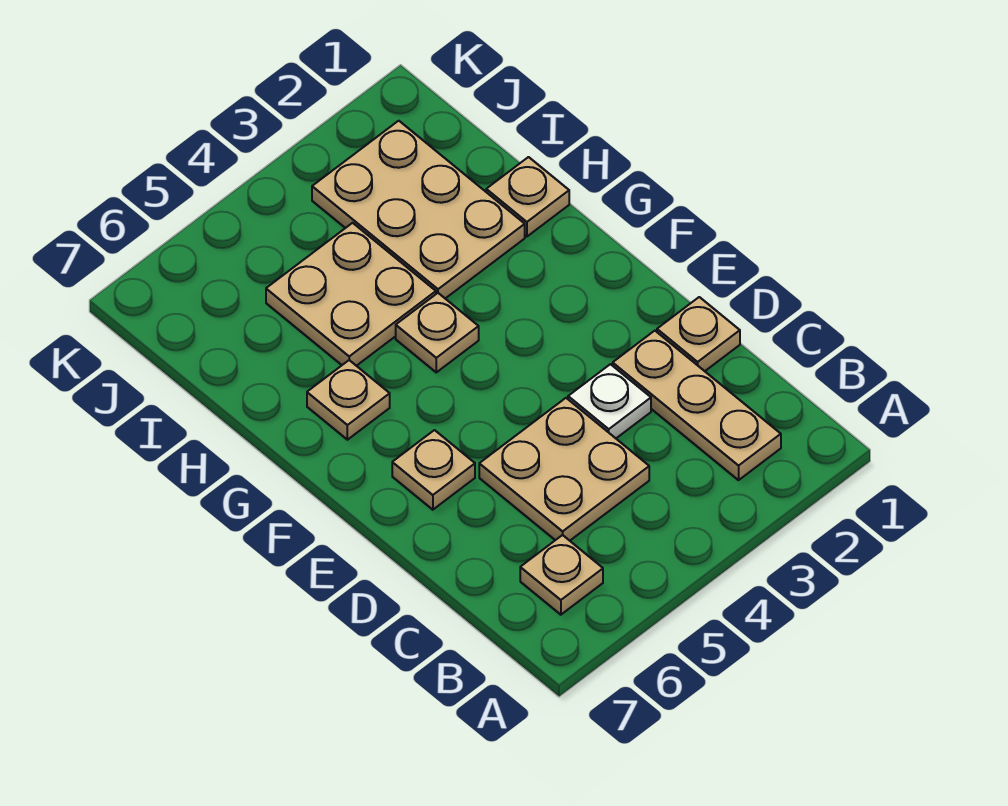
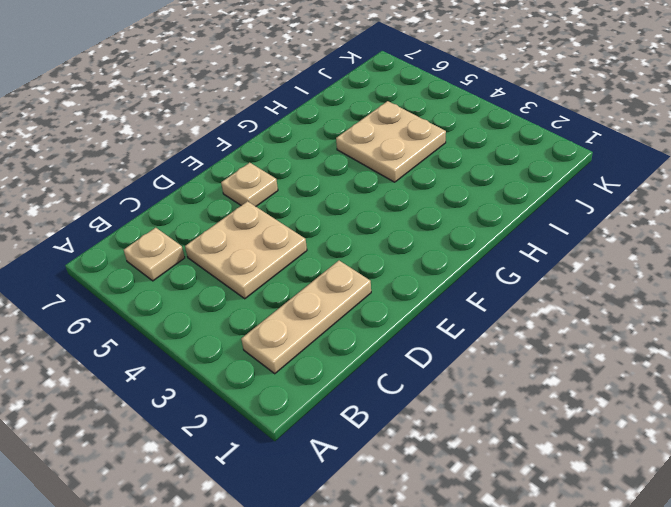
none -> tan plate D1 level 1
none -> white plate D3 level 1

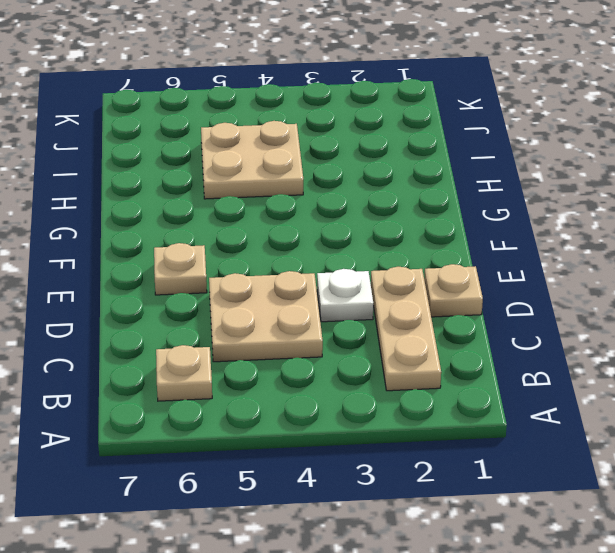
none -> tan plate G4 level 1
none -> tan plate G6 level 1

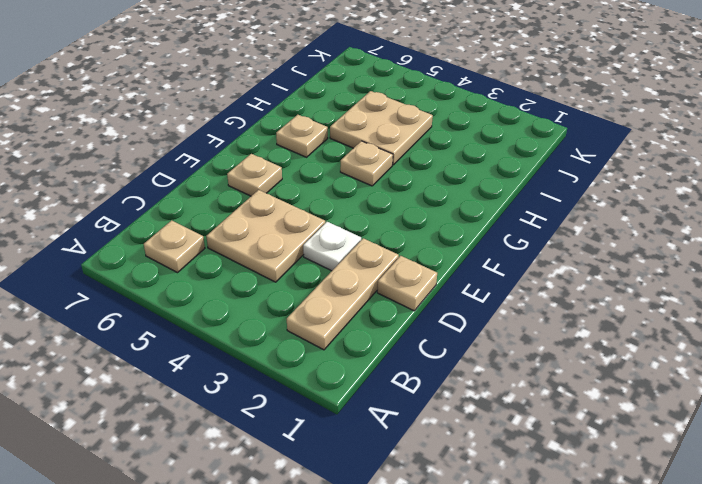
none -> tan plate H1 level 1
none -> tan plate H2:J3 level 1

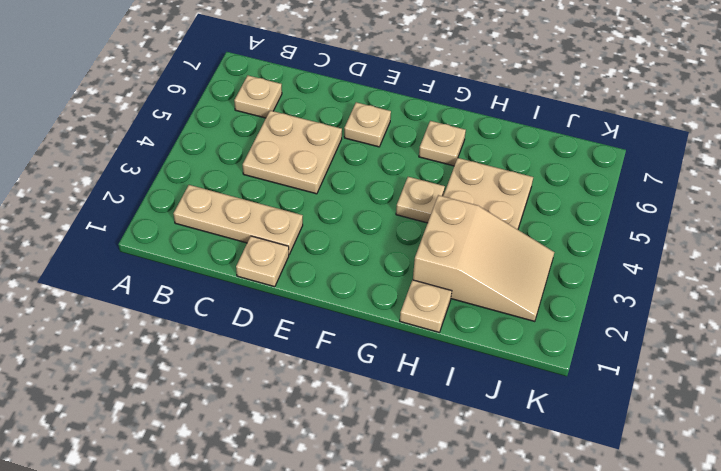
tan slope H2:J3 level 1 top H -> tan plate H2:J3 level 1
none -> white plate D3 level 1

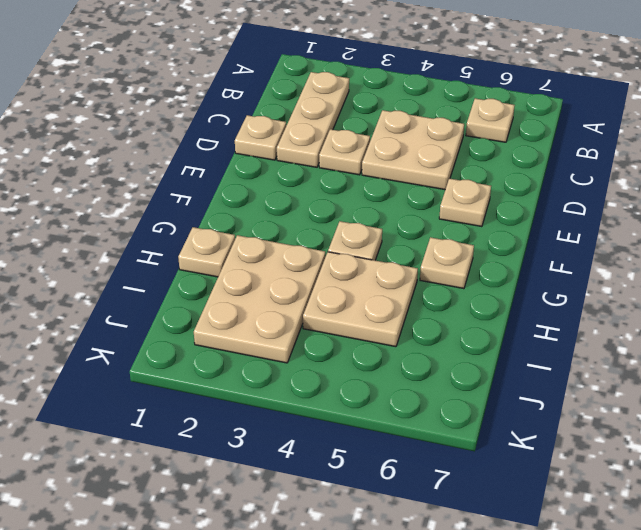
tan plate D3 level 1 -> white plate D3 level 1

